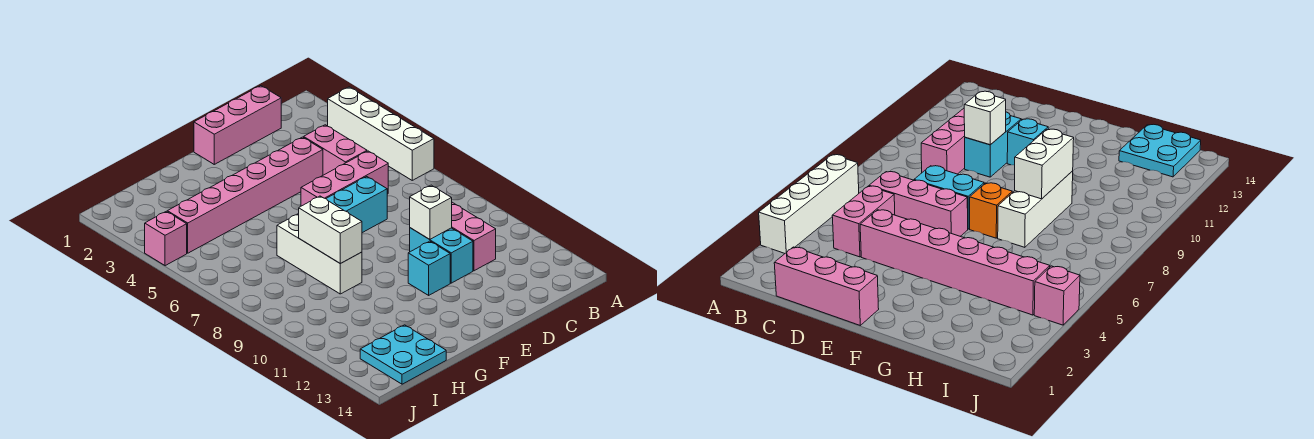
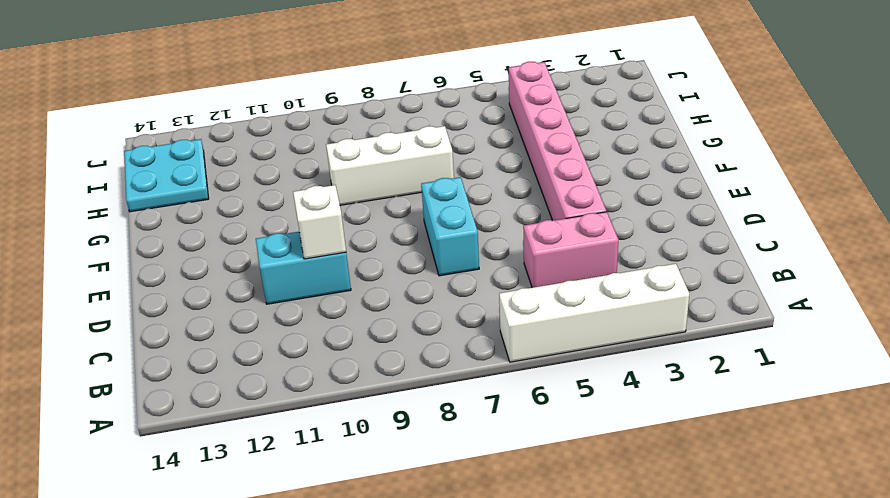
none -> pink brick C1:E1 level 1
none -> pink brick C6:E6 level 1
none -> pink brick C9:C11 level 1

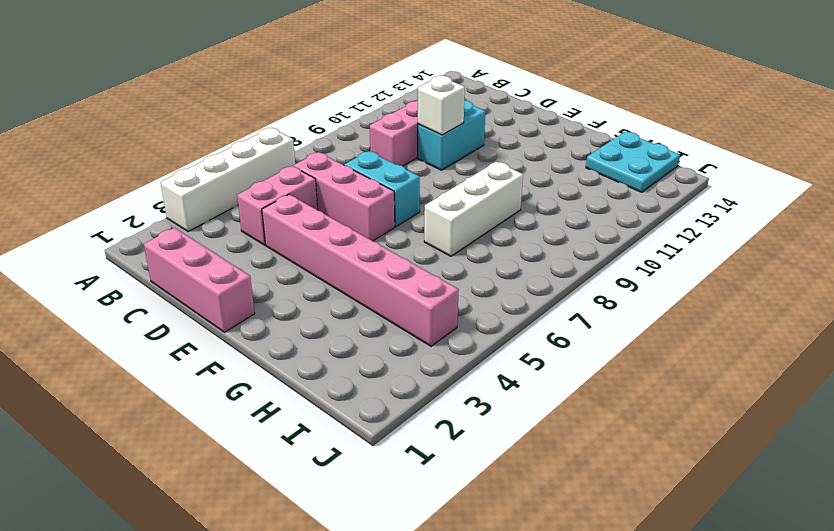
none -> cyan brick E11 level 1
none -> orange brick F7 level 1
none -> pink brick J4 level 1

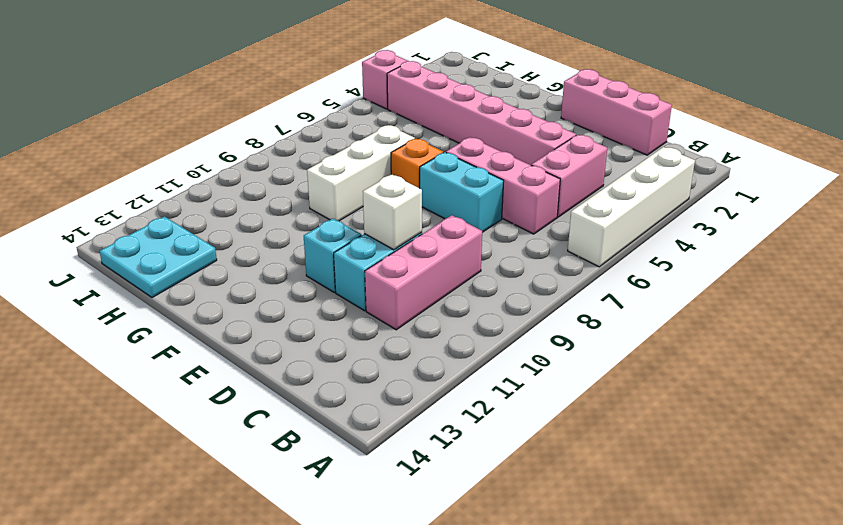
none -> white brick G8:G9 level 2

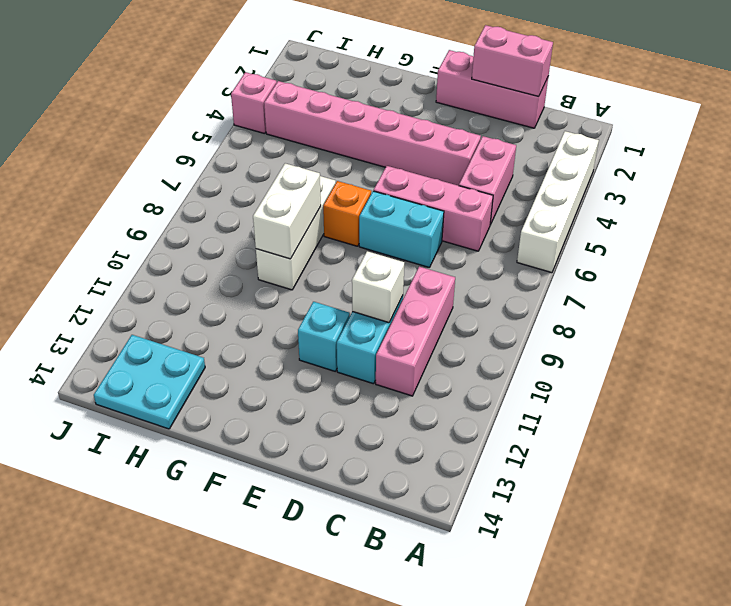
pink brick C1:D1 level 2 -> none

